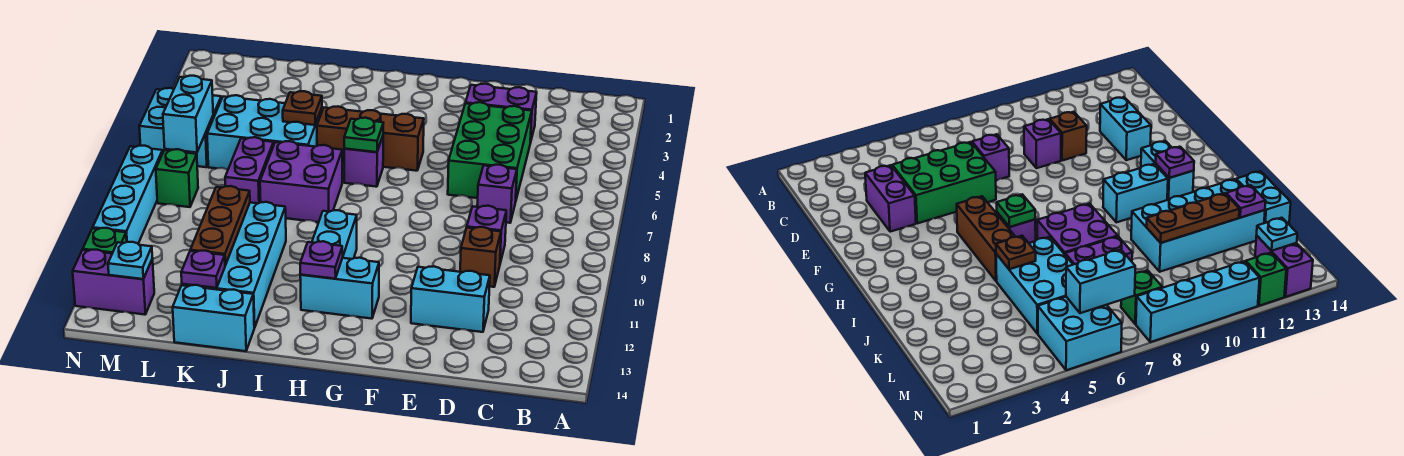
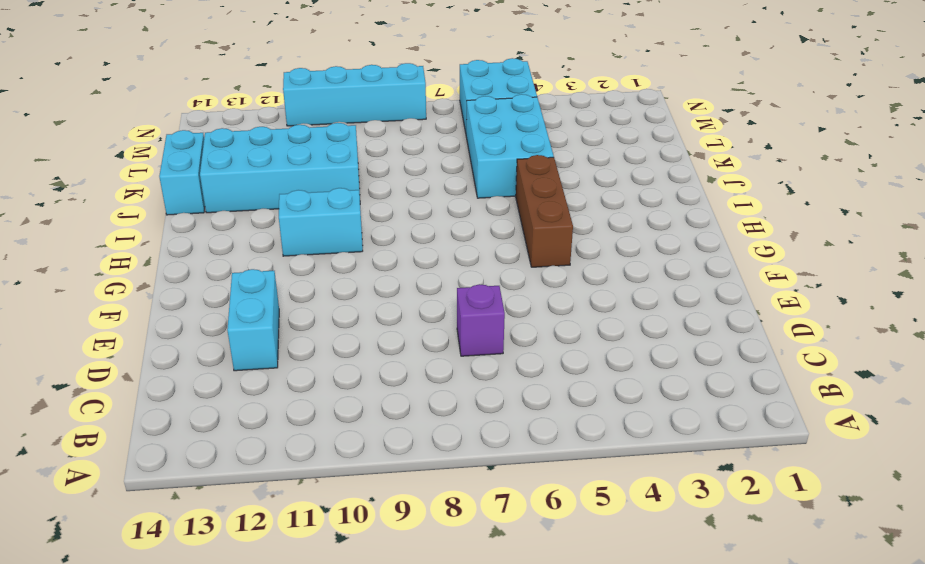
none -> purple brick D3:E3 level 1
none -> green brick D4:E6 level 1
none -> purple brick D9 level 1

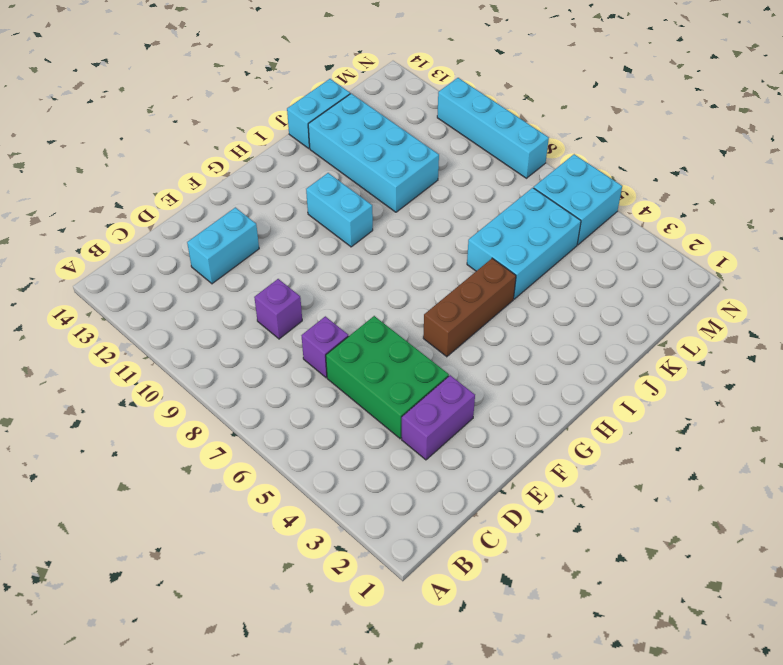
none -> brown brick D10 level 1
none -> cyan brick G12:H12 level 1
none -> purple brick H6 level 1

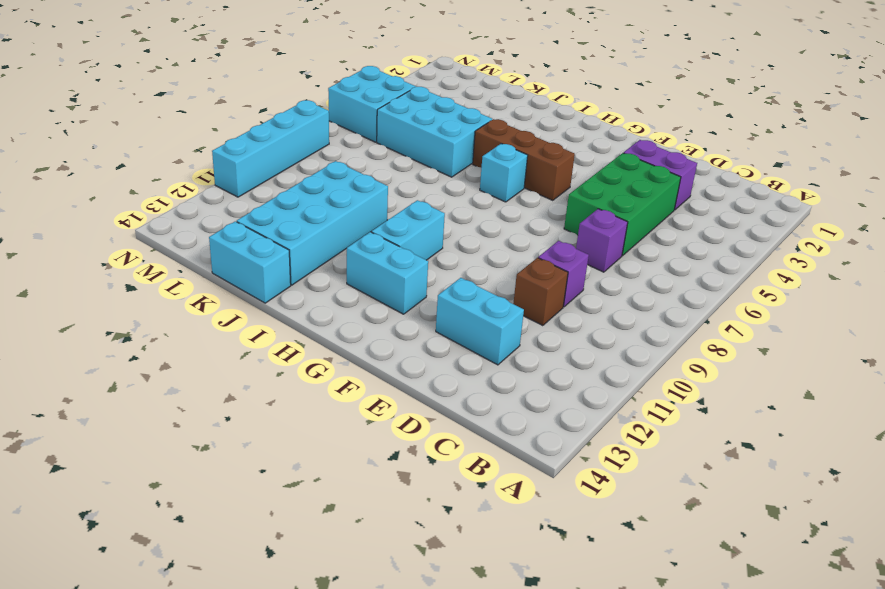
cyan brick H6 level 1 -> purple brick H6 level 1
none -> purple brick I7:J8 level 1
none -> purple brick K7:K8 level 1
none -> green brick M8 level 1

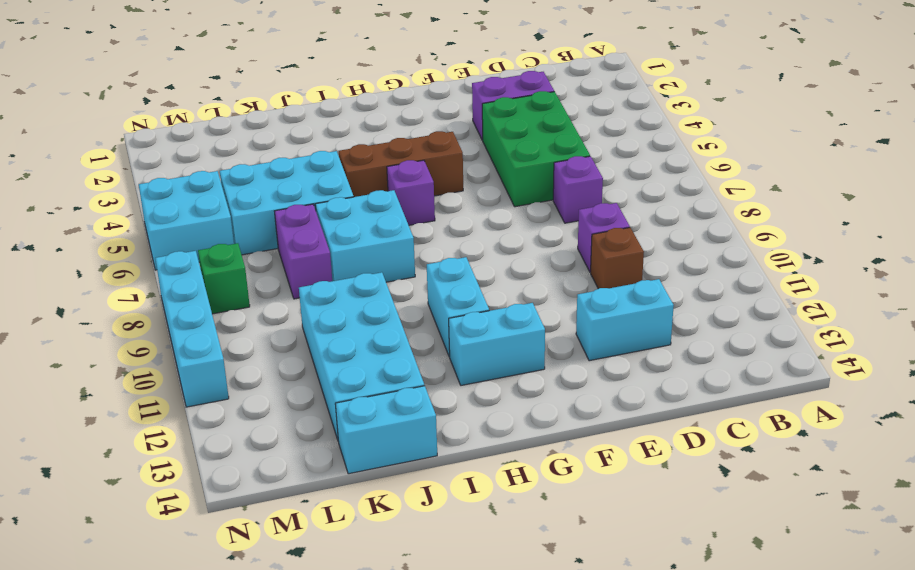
cyan brick I7:J8 level 1 -> purple brick I7:J8 level 1
none -> purple brick M13:N13 level 1
none -> green brick N12 level 1
none -> green plate H6 level 2

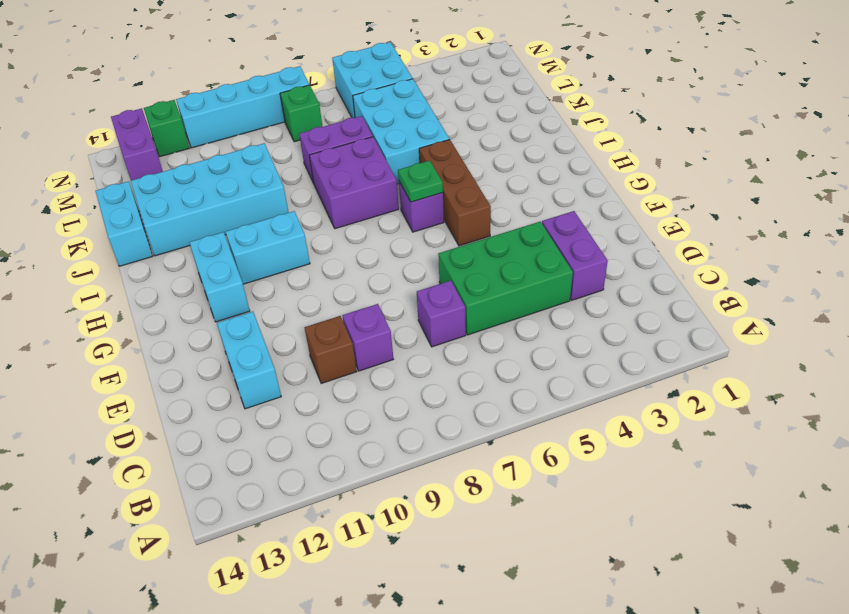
none -> purple plate H12 level 2
none -> brown plate J5 level 2
none -> brown plate K10:K12 level 2

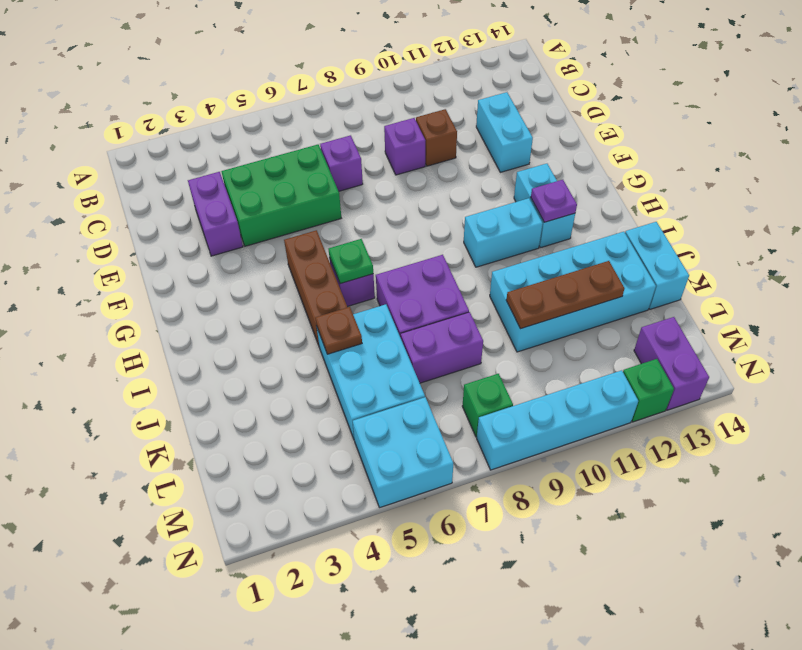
none -> purple plate K13 level 2
none -> cyan brick M6:M7 level 2
none -> cyan plate M13 level 2

